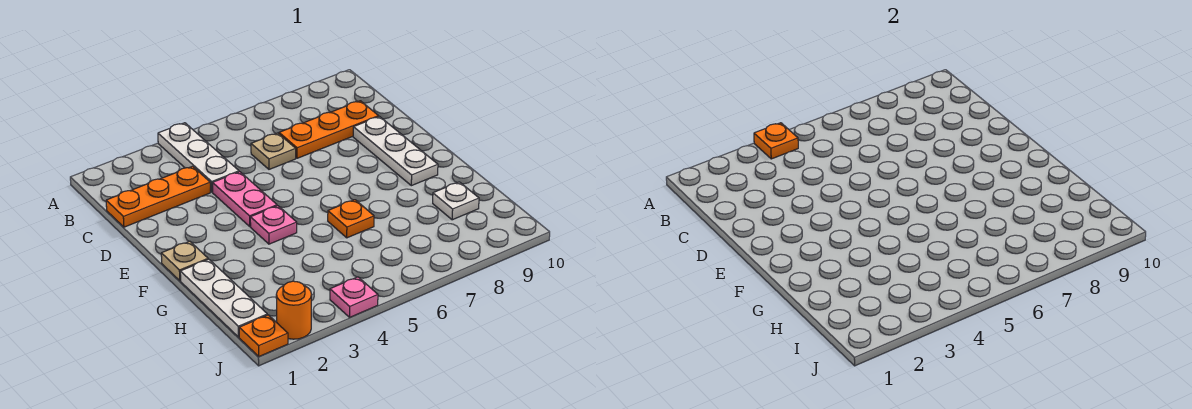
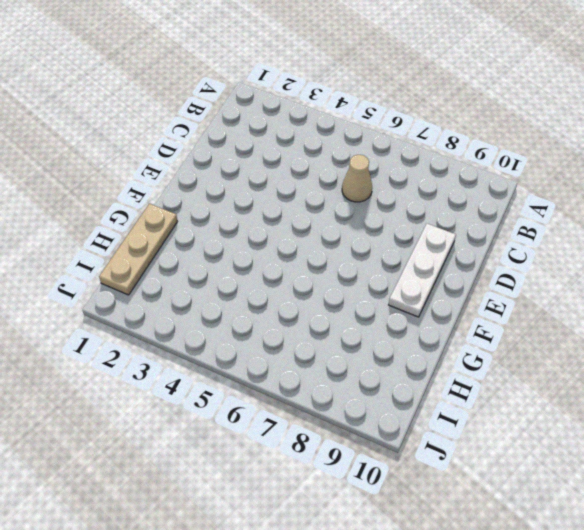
tan cone C6 level 1 -> tan plate C6 level 1
tan plate G1:I1 level 1 -> white plate G1:I1 level 1
none -> white plate A4:C4 level 1
none -> orange plate C1:C3 level 1
none -> orange plate C7:C9 level 1

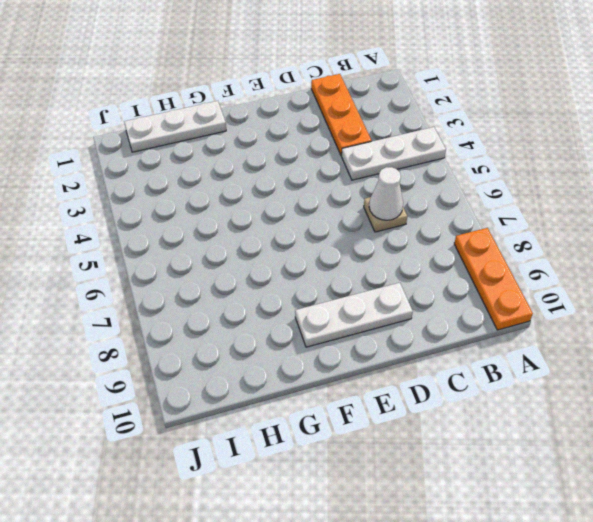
orange plate A8:A10 level 1 -> orange plate C7:C9 level 1
white cone C6 level 2 -> none
none -> pink plate D4:E4 level 1
none -> tan plate F1 level 1
none -> pink plate F4 level 1

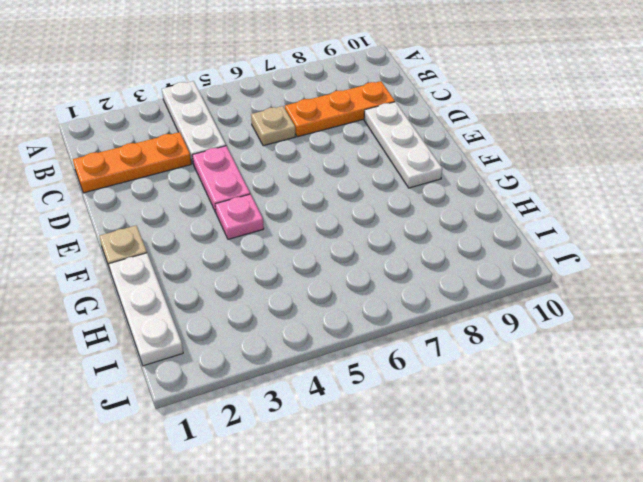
none -> orange plate G6 level 1
none -> white plate H9 level 1
none -> orange plate J1 level 1

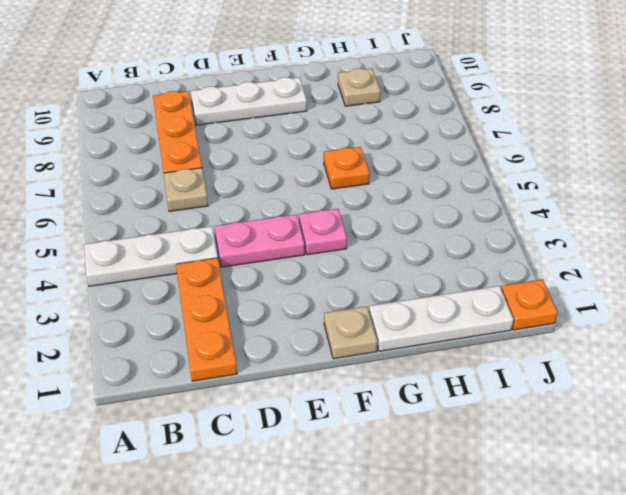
tan plate H9 level 1 -> white plate H9 level 1
none -> orange round brick J2 level 1
none -> pink plate J4 level 1
none -> orange plate A4 level 2

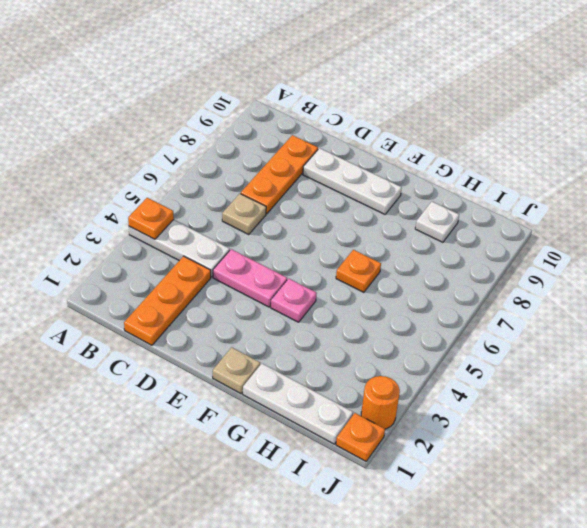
none -> pink plate J4 level 1

